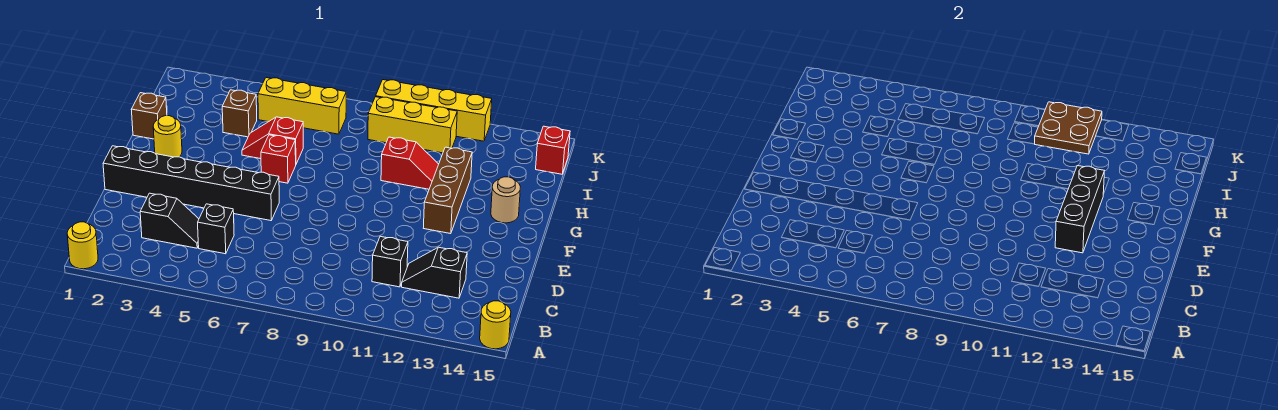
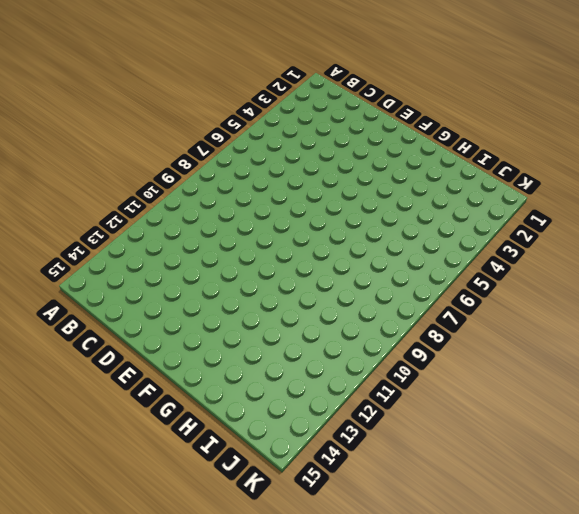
none -> yellow round brick A1 level 1
none -> yellow round brick A15 level 1
none -> black slope C3:C4 level 1 top 3

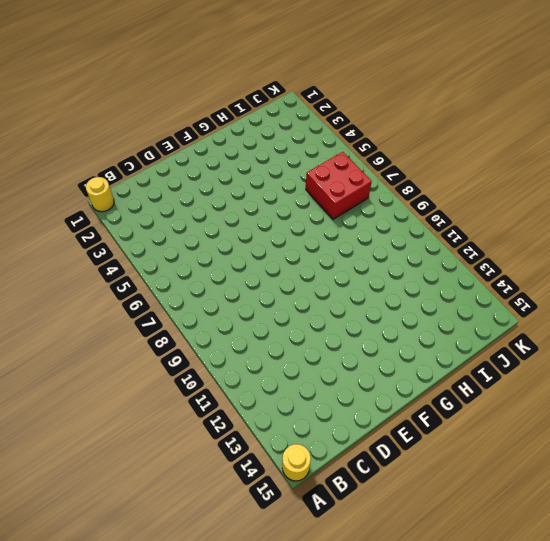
red brick I6:J7 level 1 -> yellow brick J5:J7 level 1
none -> black slope C3:C4 level 1 top 3
none -> black brick C5 level 1
none -> black brick C11 level 1

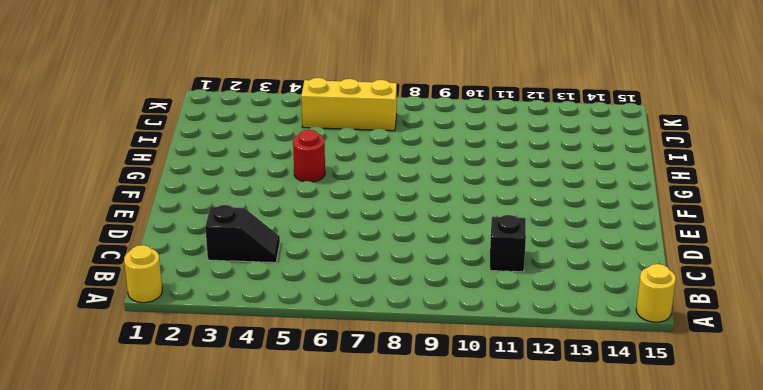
red round brick G5 level 1 -> none
none -> black brick C5 level 1
none -> black slope C12:C13 level 1 top 13
none -> black brick E1:E6 level 1

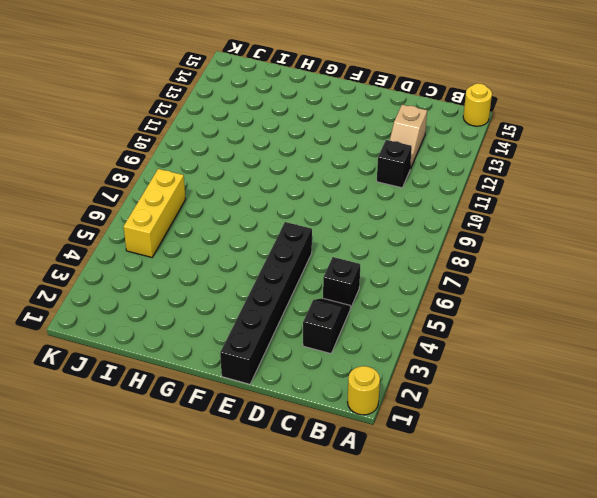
tan slope C12:C13 level 1 top 13 -> black slope C12:C13 level 1 top 13
none -> brown brick F12:H12 level 1
none -> yellow round brick G2 level 1
none -> red brick G6 level 1

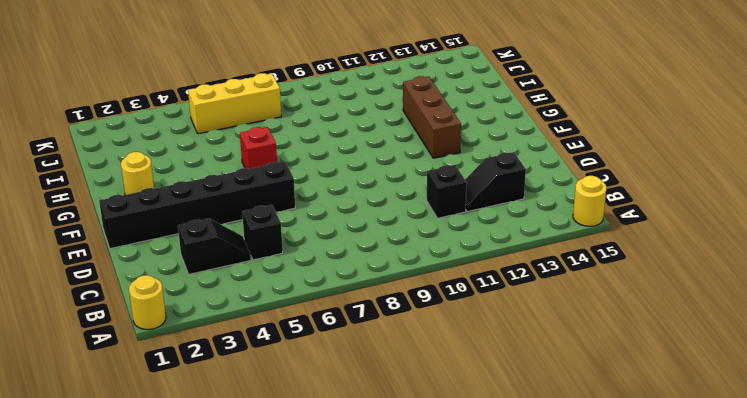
none -> tan round brick G14 level 1
none -> brown brick H1 level 1
none -> red slope H5:H6 level 1 top 6

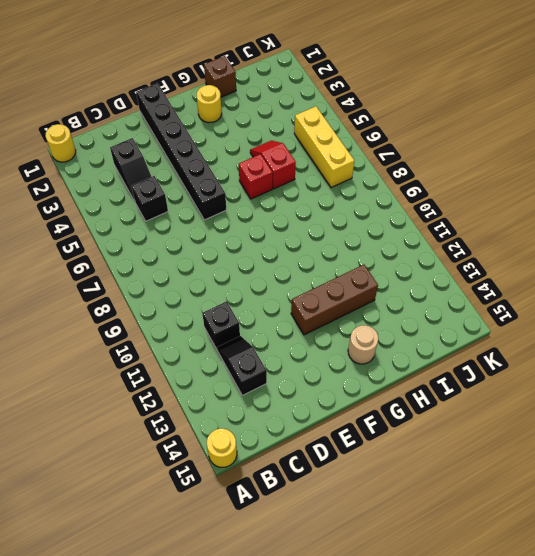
none -> red slope H10:H11 level 1 top 10
none -> brown brick I4 level 1
none -> yellow brick J9:J11 level 1

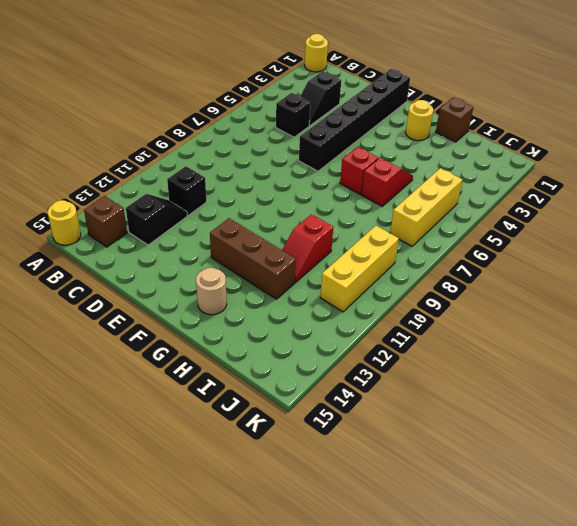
brown brick B14 level 1 -> brown brick I4 level 1
none -> red brick J15 level 1
none -> yellow brick K9:K12 level 1
none -> black brick E12:G12 level 2

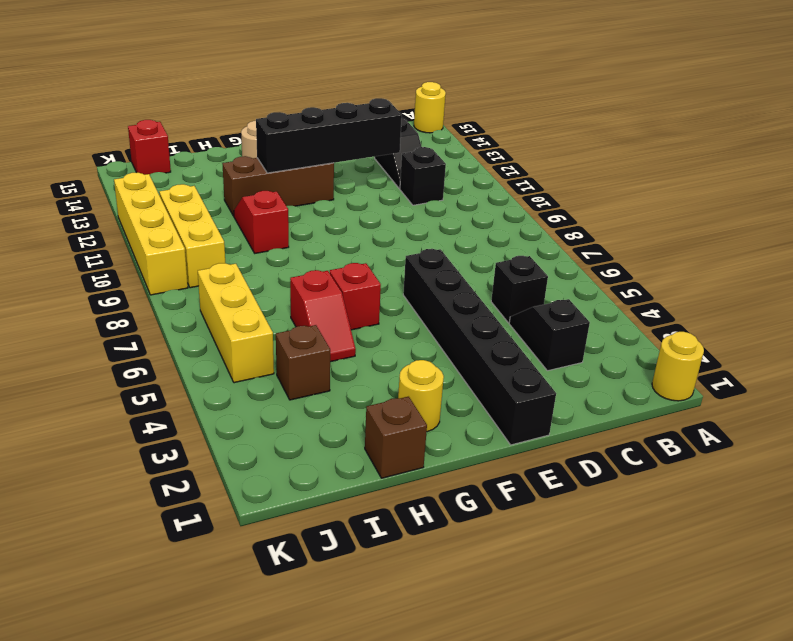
black brick D12:G12 level 2 -> black brick E12:G12 level 2
none -> brown plate J10:K11 level 2

